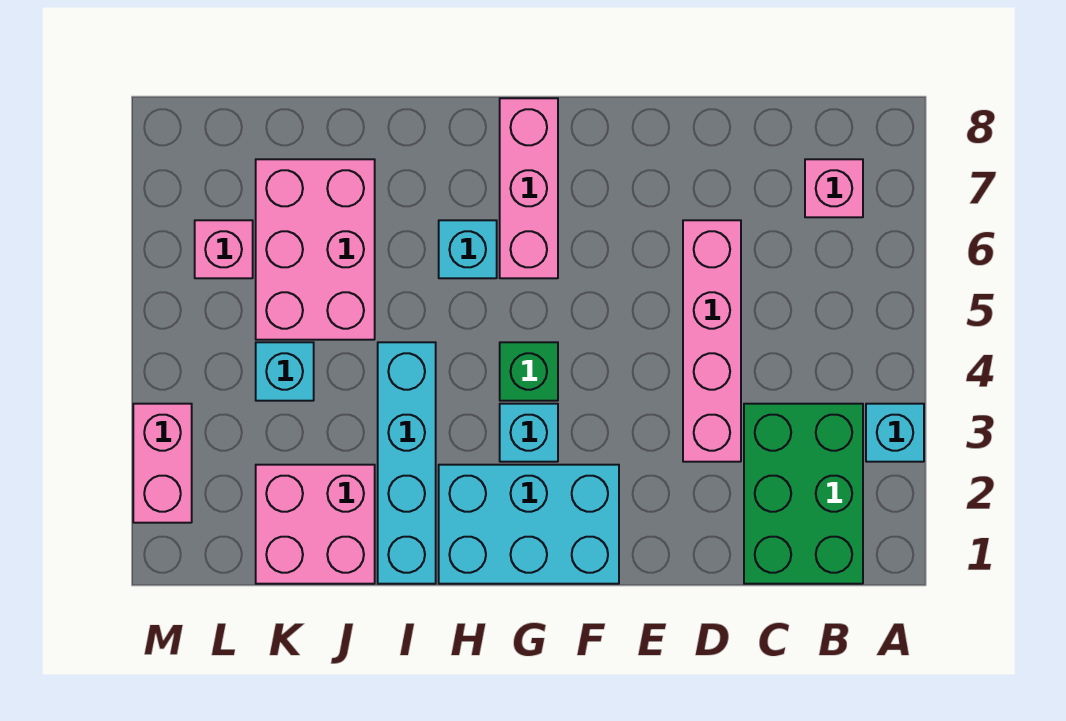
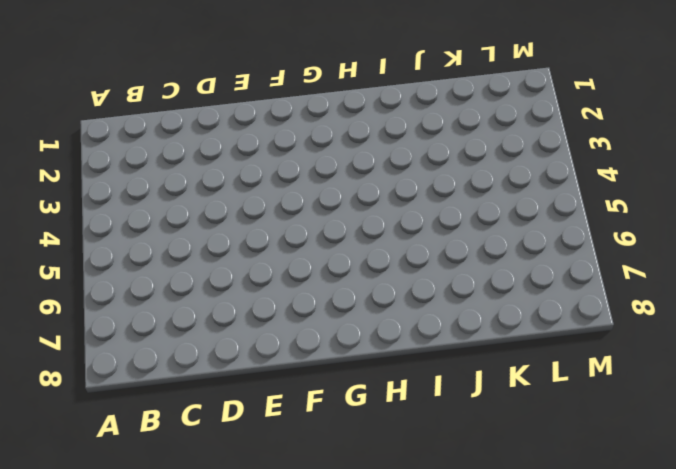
none -> cyan brick A3 level 1
none -> green brick B1:C3 level 1
none -> pink brick B7 level 1

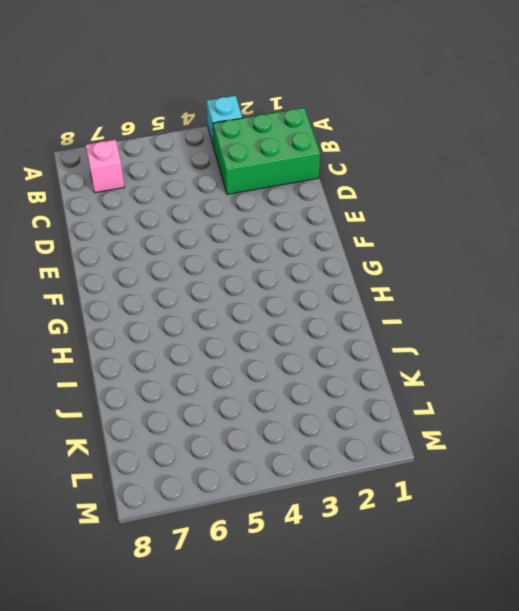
none -> pink brick D3:D6 level 1
none -> cyan brick F1:H2 level 1
none -> cyan brick G3 level 1

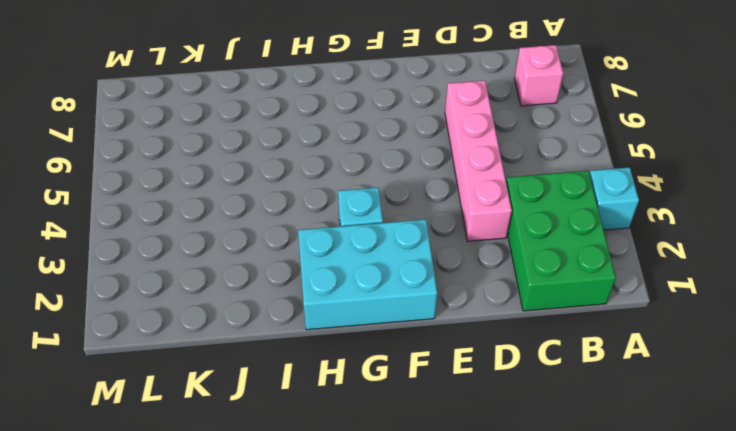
none -> green brick G4 level 1
none -> pink brick G6:G8 level 1
none -> cyan brick H6 level 1

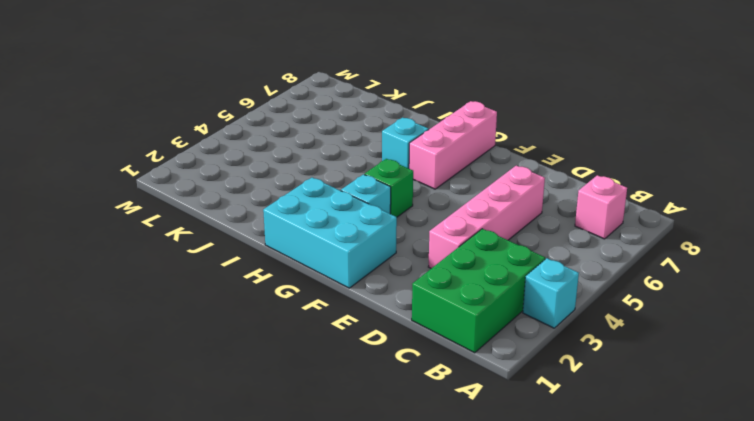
none -> cyan brick I1:I4 level 1
none -> pink brick J1:K2 level 1
none -> pink brick J5:K7 level 1

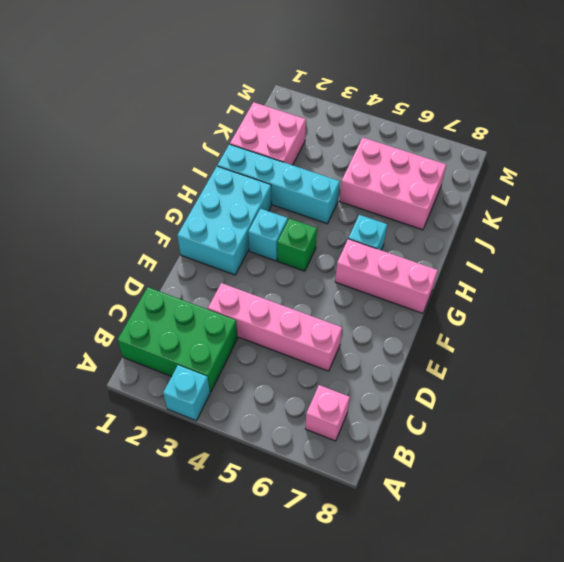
none -> cyan brick K4 level 1
none -> pink brick L6 level 1
none -> pink brick M2:M3 level 1

